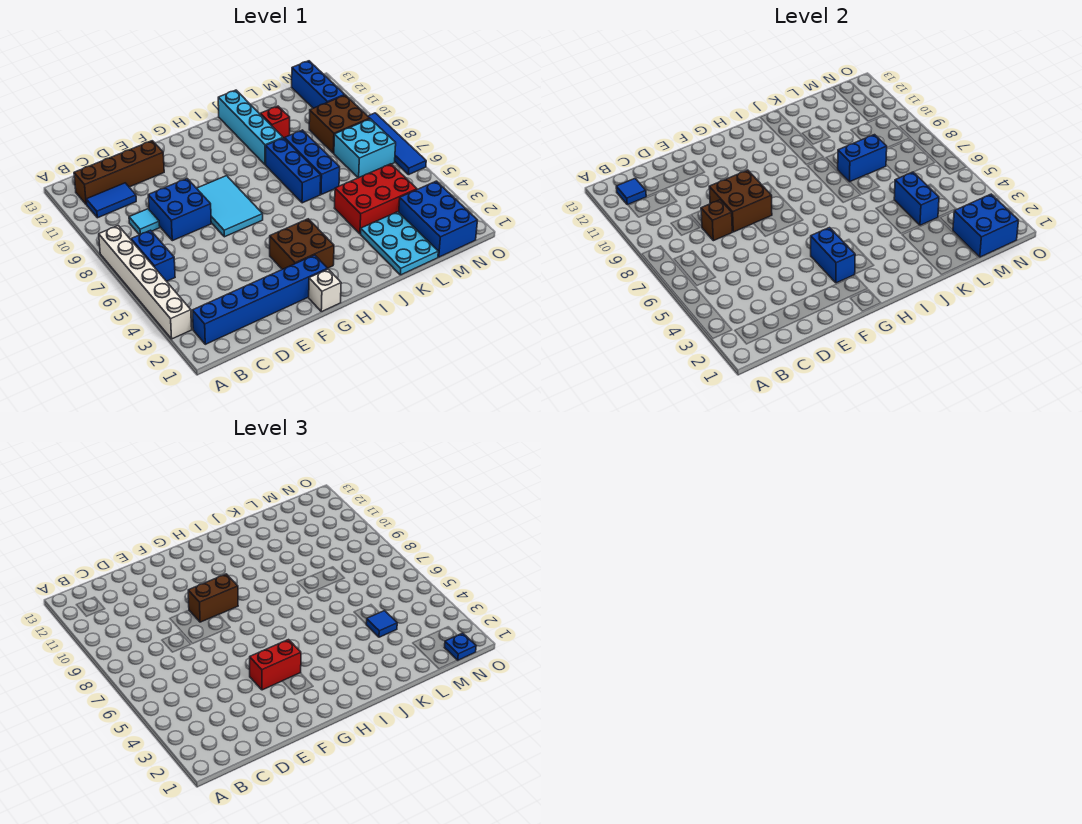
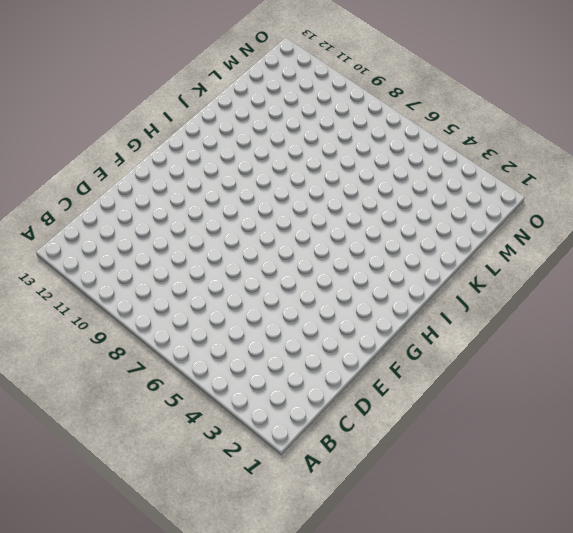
none -> white brick A3:A8 level 1
none -> blue brick B2:G2 level 1
none -> blue brick B6:B7 level 1
none -> blue tile B11:C11 level 1

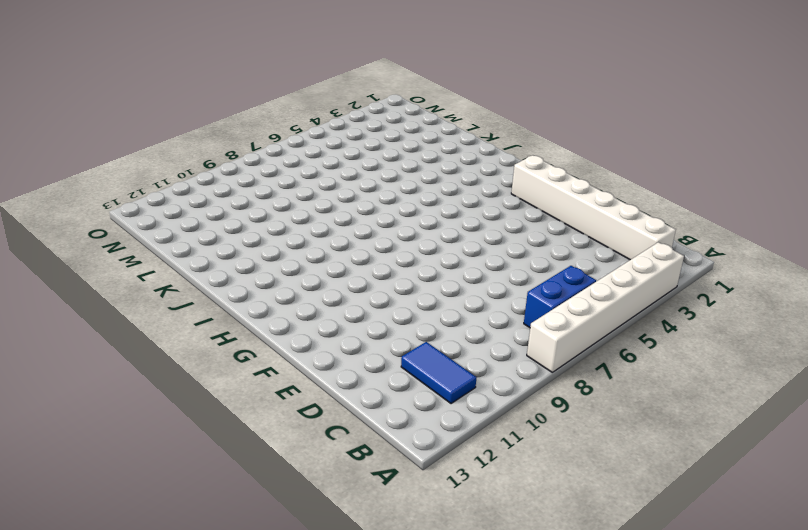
white brick B2:G2 level 1 -> blue brick B2:G2 level 1
none -> brown brick B12:E12 level 1
none -> cyan tile C9 level 1
none -> blue brick D8:E9 level 1
none -> cyan tile F7:G9 level 1

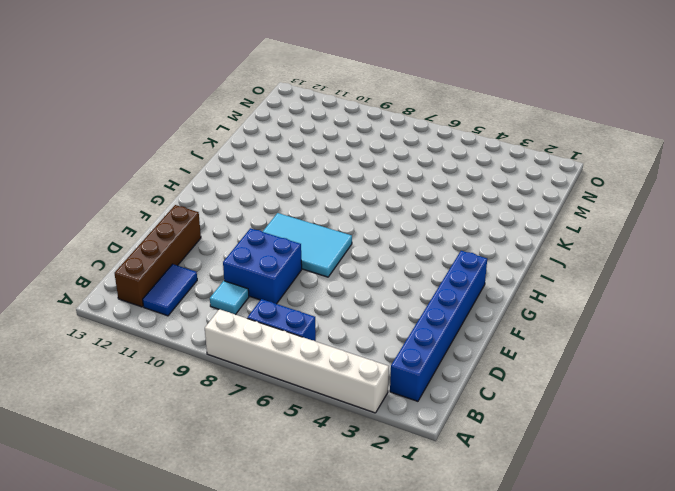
none -> white brick G1 level 1
none -> brown brick G3:H4 level 1
none -> blue brick J7:J9 level 1
none -> cyan brick J10:J13 level 1

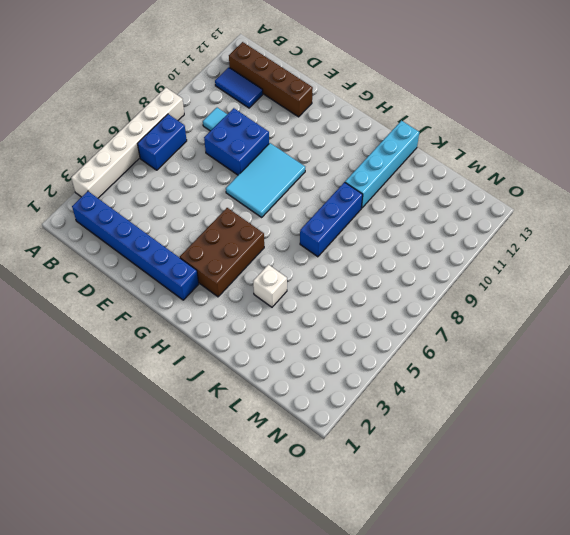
brown brick G3:H5 level 1 -> brown brick G3:H4 level 1
white brick J4 level 1 -> white brick G1 level 1
none -> cyan plate K1:L3 level 1
none -> red brick K4:M5 level 1
none -> blue brick K7:K9 level 1
none -> red brick K11 level 1

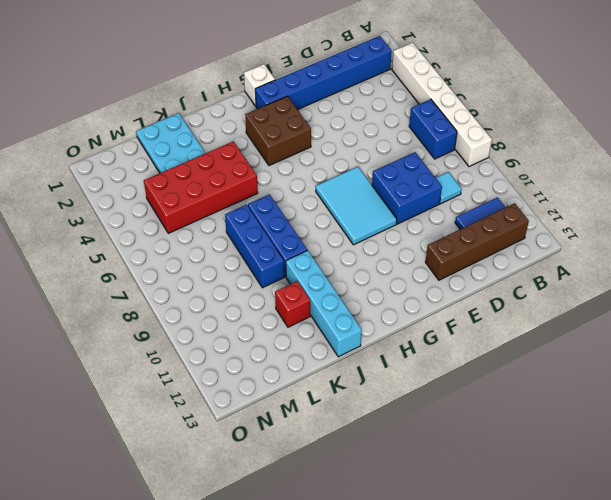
red brick J4:M5 level 1 -> red brick K4:M5 level 1
none -> blue brick M1:N3 level 1
none -> cyan brick M7:N8 level 1
none -> brown brick M9:N10 level 1
none -> blue brick N11:N13 level 1

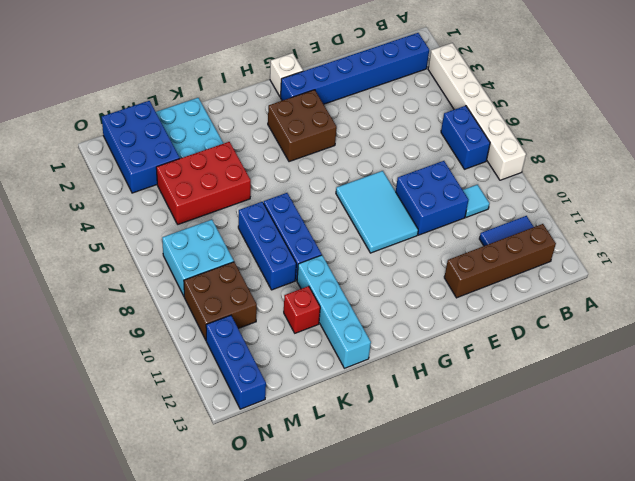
none -> blue tile O6:O9 level 1
none -> blue tile B12 level 2
none -> brown brick D8 level 2
none -> brown brick E8:F9 level 2

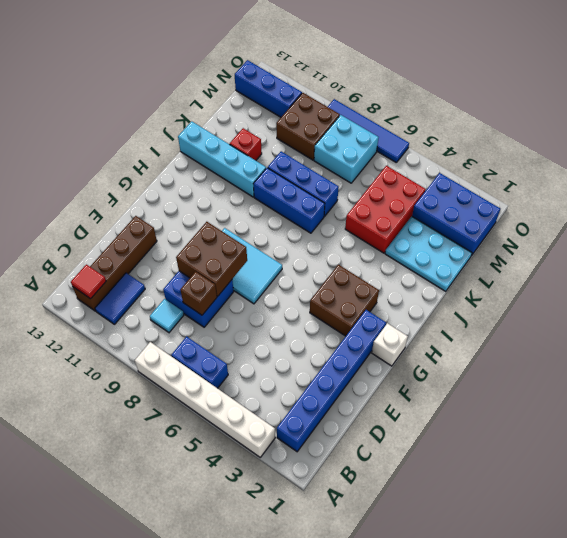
red tile B12 level 2 -> blue tile B12 level 2
none -> blue brick G3:G4 level 2
none -> blue brick K8:L8 level 2
none -> blue brick L4:L5 level 2
none -> blue brick M1:N2 level 2

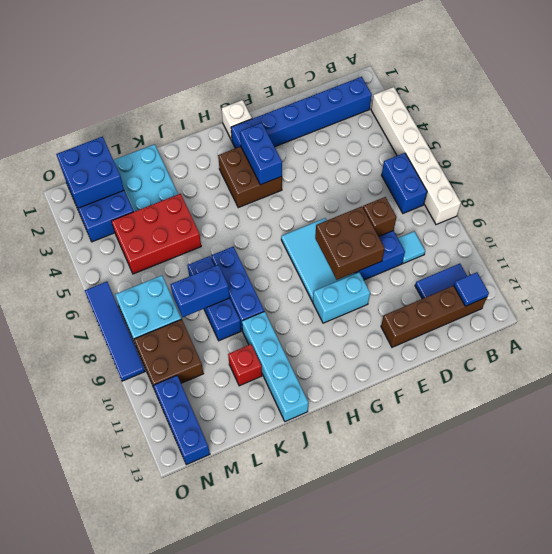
cyan brick F10:G10 level 1 -> none
none -> blue brick L4:L5 level 2
none -> red brick F4:G4 level 3
none -> brown brick F9:G9 level 3
none -> blue tile L4 level 3

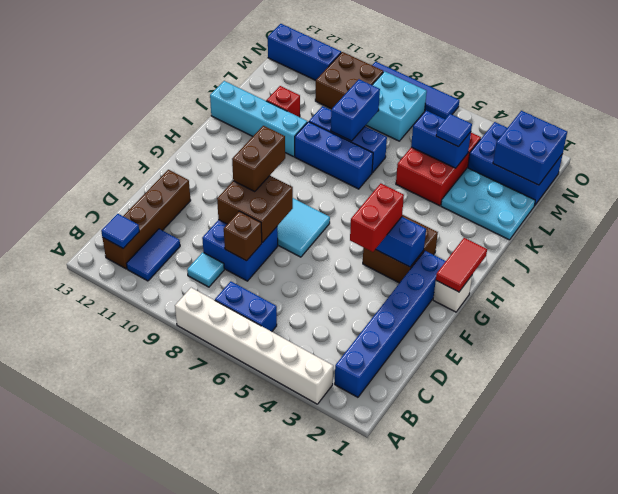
red tile G1:H1 level 2 -> none
none -> blue plate N1 level 3

